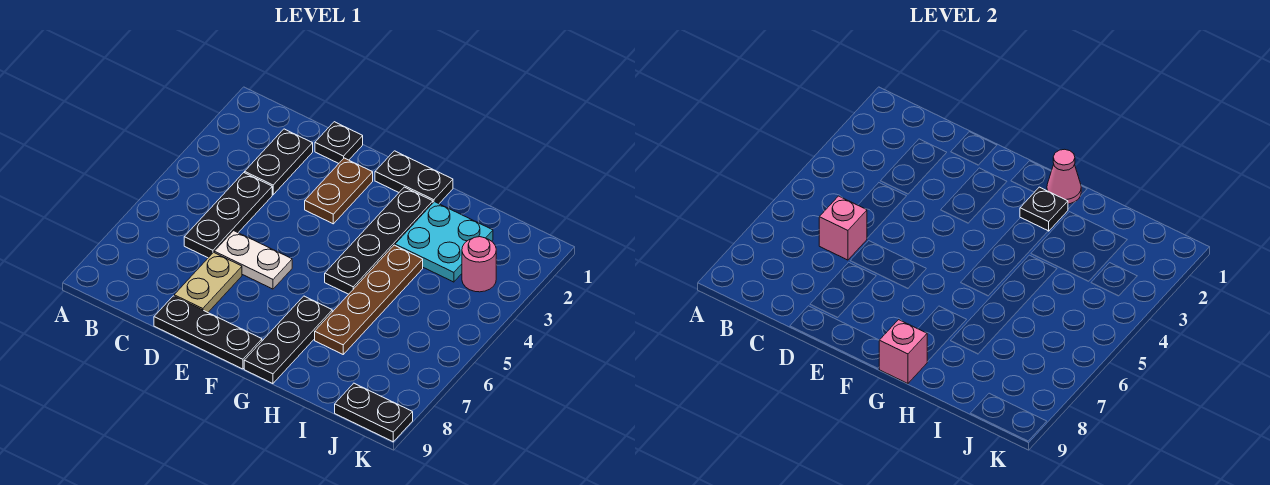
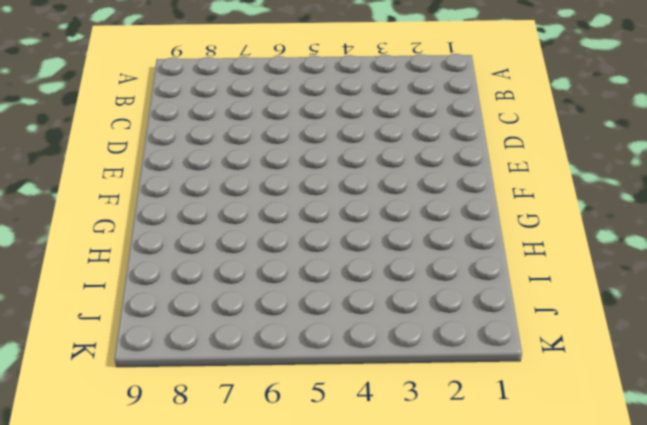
none -> black plate C2:C3 level 1
none -> black plate C4:C6 level 1
none -> black plate D1 level 1

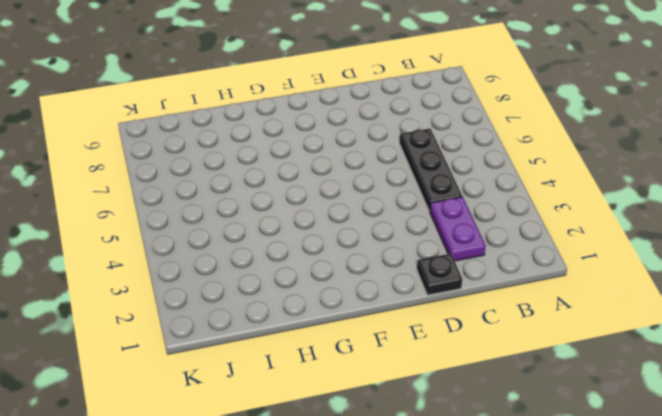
purple plate C2:C3 level 1 -> black plate C2:C3 level 1
none -> white plate D6:E6 level 1
none -> tan plate D7:D8 level 1
none -> black plate D9:F9 level 1

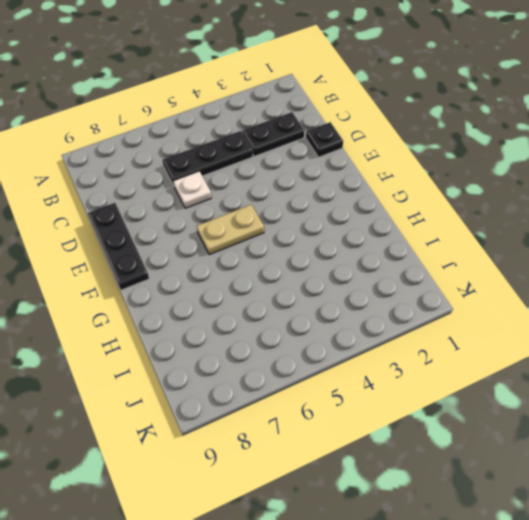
white plate D6 level 1 -> white plate D6:E6 level 1
tan plate F5:F6 level 1 -> tan plate D7:D8 level 1
none -> brown plate E2:E3 level 1
none -> black plate F1:G1 level 1
none -> black plate G2:G5 level 1

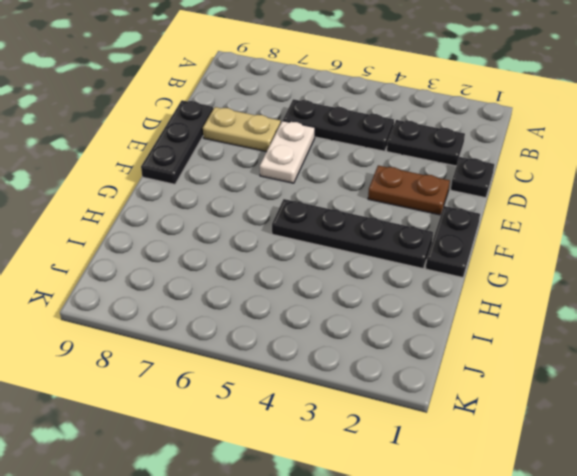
none -> black plate G7:G9 level 1
none -> cyan plate H2:I3 level 1
none -> brown plate H4:H7 level 1

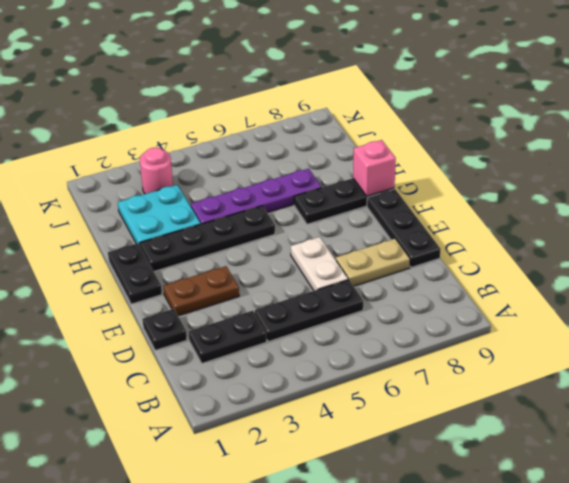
purple plate H4:H7 level 1 -> brown plate H4:H7 level 1
none -> black plate J9:K9 level 1
none -> pink brick C6 level 2
none -> pink cone G1 level 2

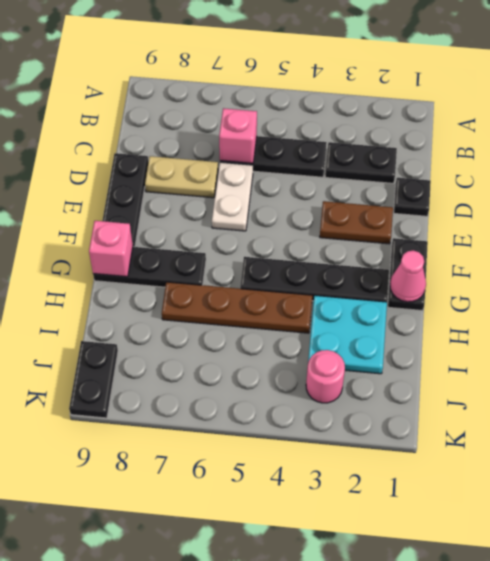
none -> black plate G2 level 2

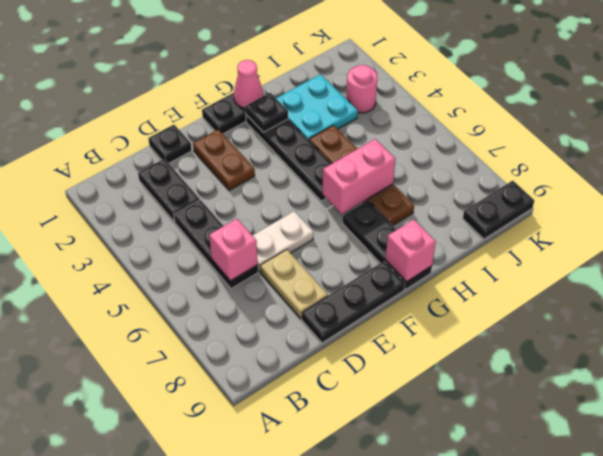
pink brick G6:H6 level 2 -> none

